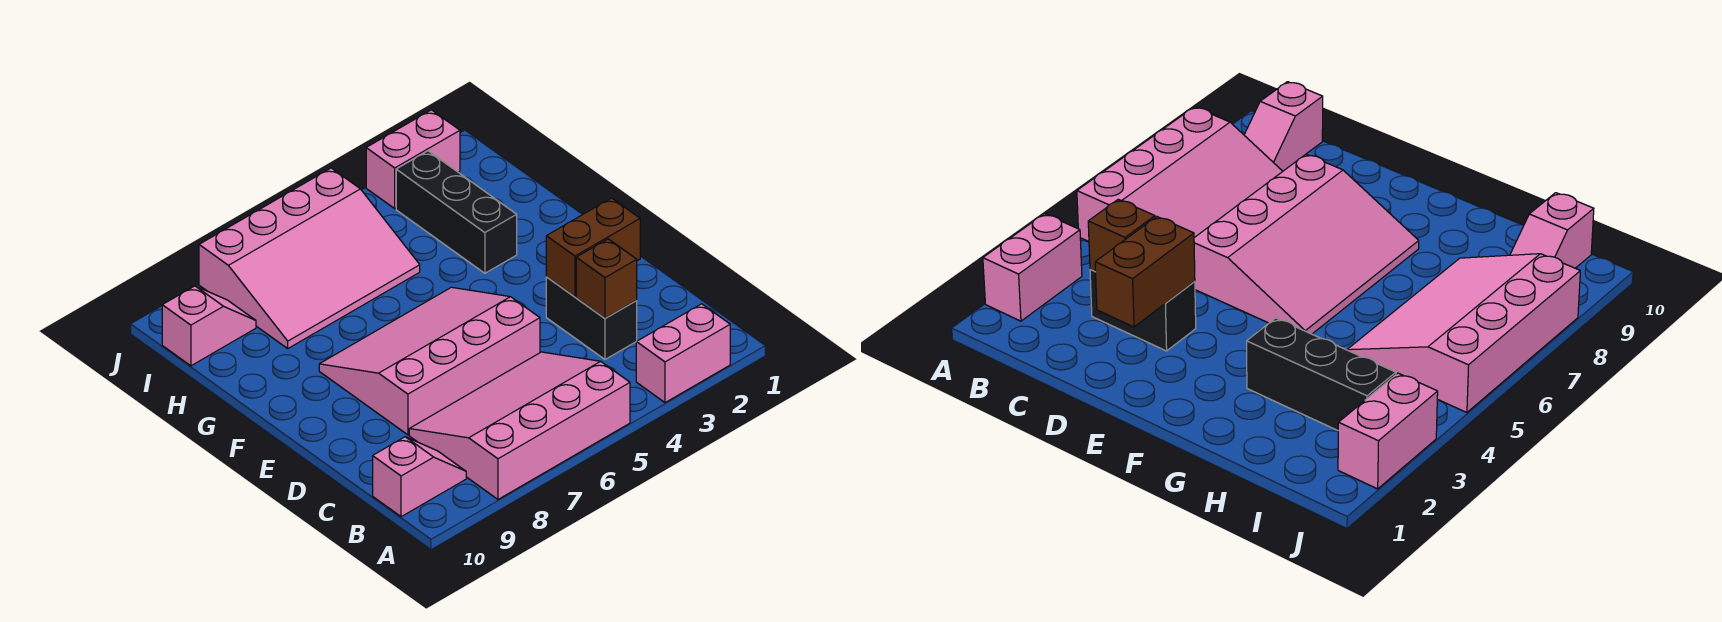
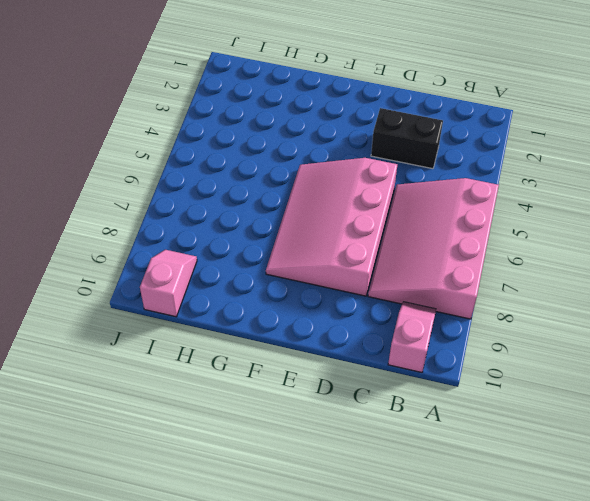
none -> pink brick A2:A3 level 1
none -> black brick G3:I3 level 1

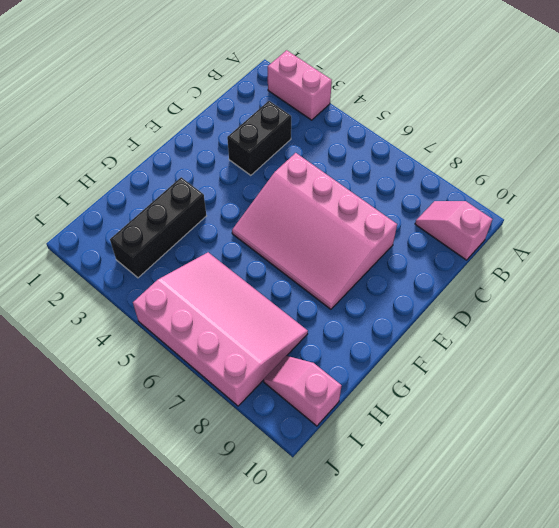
none -> pink slope A5:C8 level 1 top A
none -> pink brick J2:J3 level 1

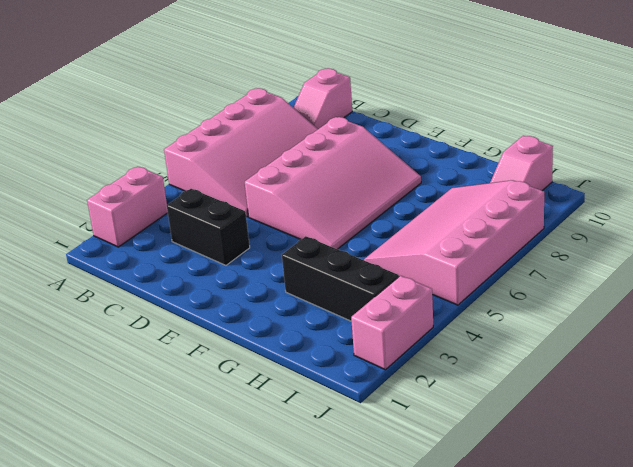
none -> brown brick C3 level 2
none -> brown brick D2:D3 level 2

